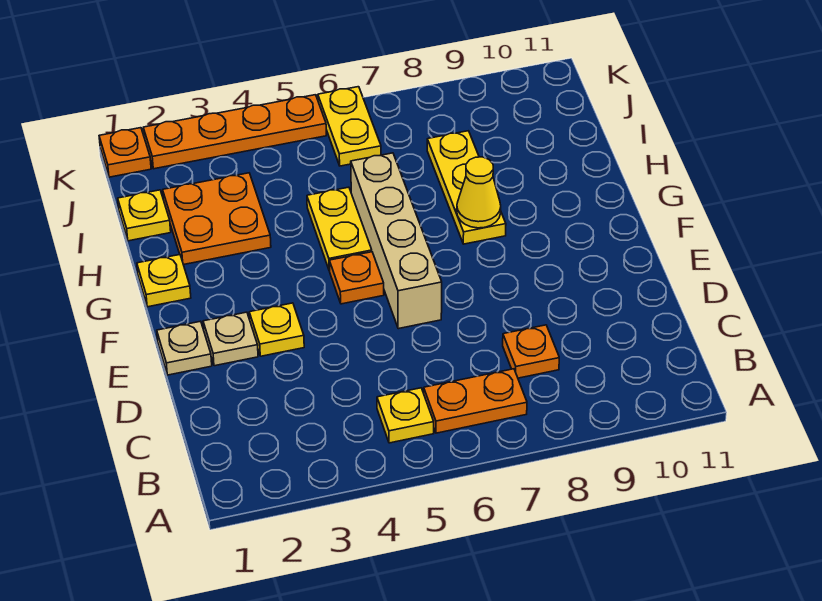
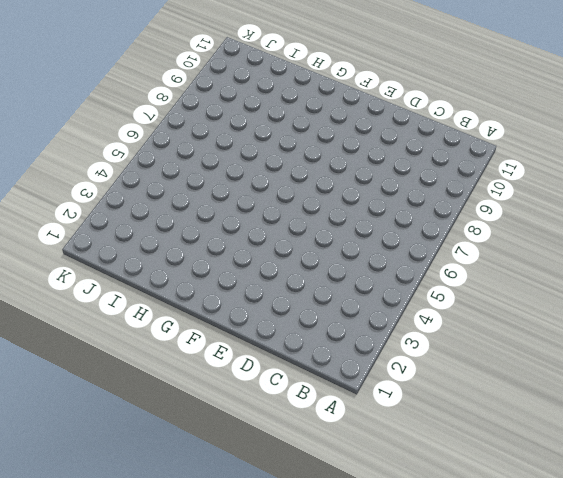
none -> yellow plate B5 level 1
none -> orange plate B6:B7 level 1
none -> orange plate C8 level 1

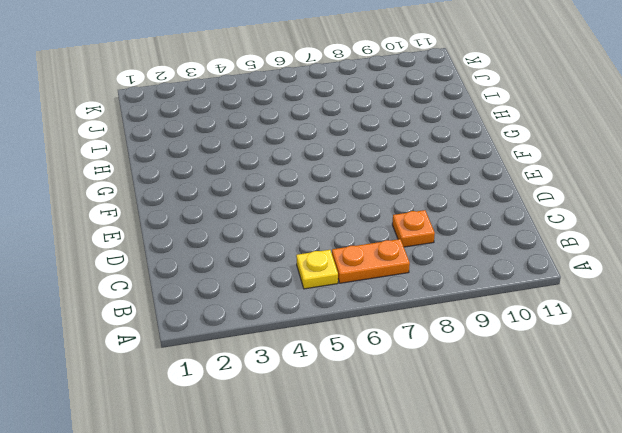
none -> tan plate E1 level 1
none -> tan plate E2 level 1
none -> yellow plate E3 level 1

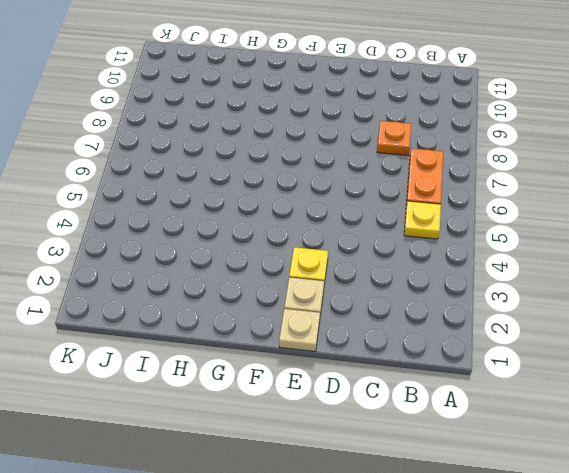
none -> tan brick E6:H6 level 1
none -> orange plate F5 level 1
none -> yellow plate G1 level 1

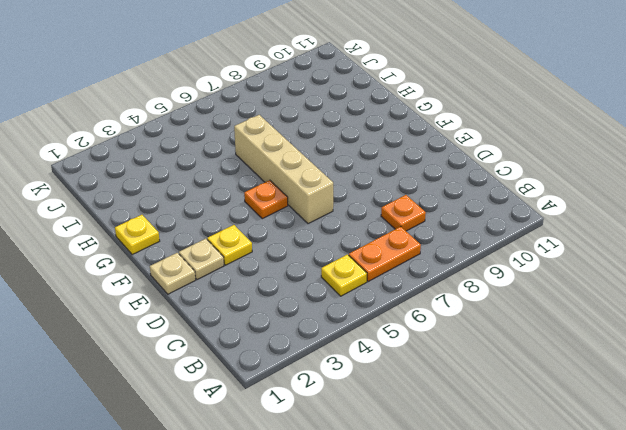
none -> yellow plate G5:H5 level 1
none -> yellow plate G8:I8 level 1
none -> orange plate H2:I3 level 1

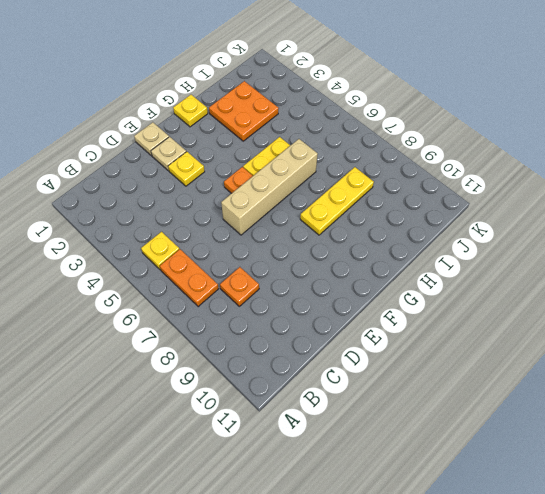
none -> yellow plate I1 level 1
none -> yellow plate J6:K6 level 1
none -> orange plate K1 level 1

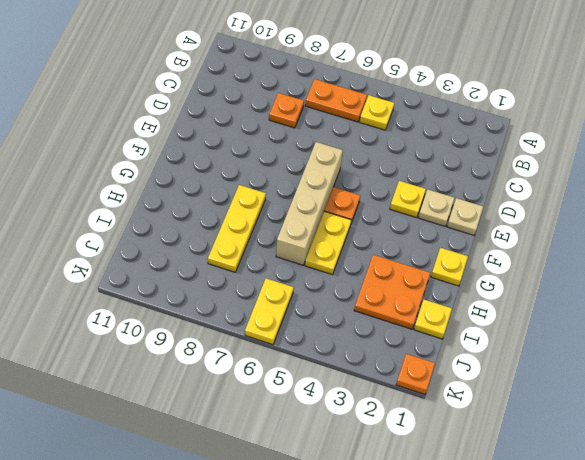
none -> orange plate K2:K5 level 1
none -> yellow cone G8 level 2

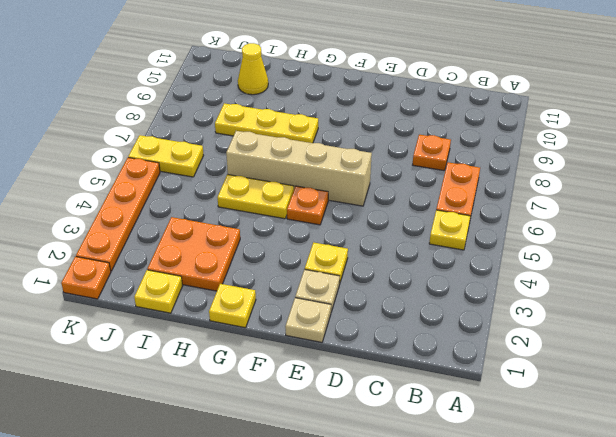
yellow cone I10 level 1 -> yellow cone G8 level 2

